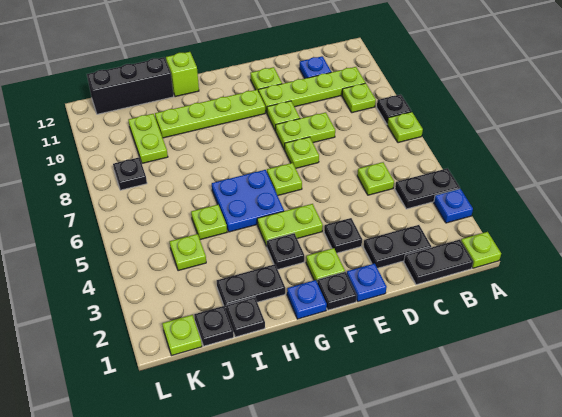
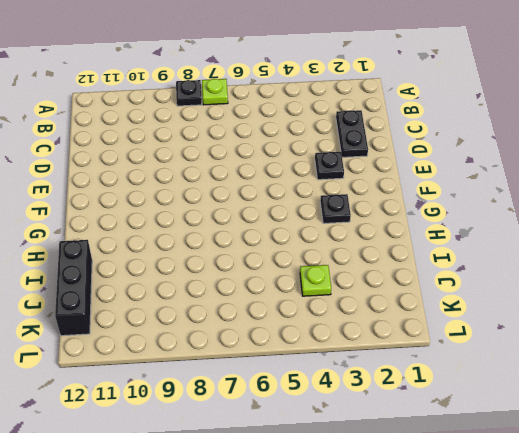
none -> lime plate A1 level 1
none -> blue plate A3 level 1
none -> black plate A4:B4 level 1
none -> black plate B1:C1 level 1

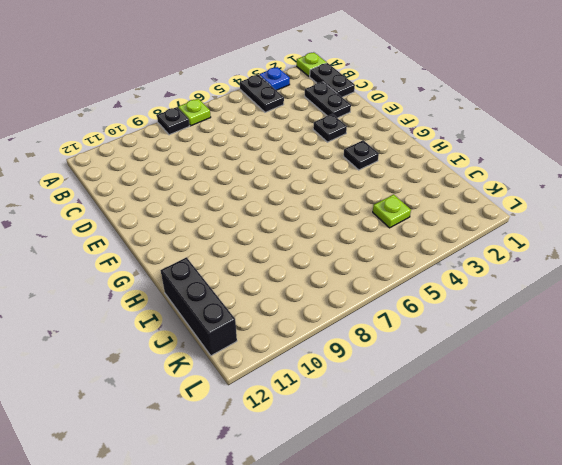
none -> lime plate B9 level 1
none -> lime plate B10:E10 level 1
none -> lime plate C5 level 1
none -> blue plate C11 level 1

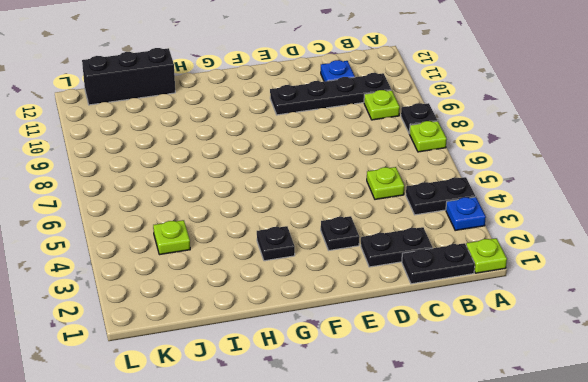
black plate B10:E10 level 1 -> lime plate B10:E10 level 1
none -> lime plate D8:E8 level 1
none -> blue plate E1 level 1
none -> lime plate E7 level 1
none -> lime plate E9 level 1

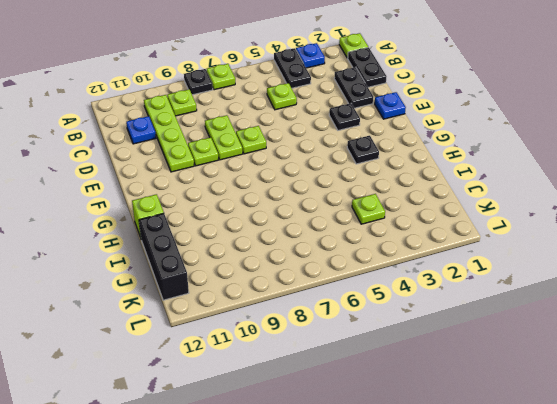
none -> lime plate E11 level 1
none -> black plate F1 level 1
none -> lime plate F2 level 1
none -> lime plate F4:G4 level 1

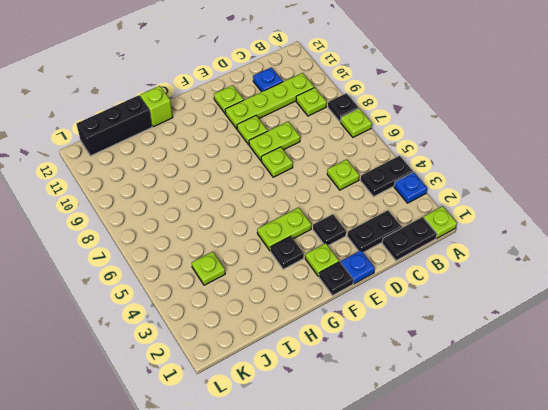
none -> lime plate F6 level 1
none -> lime plate F10:I10 level 1
none -> blue plate G1 level 1
none -> blue plate G5:H6 level 1

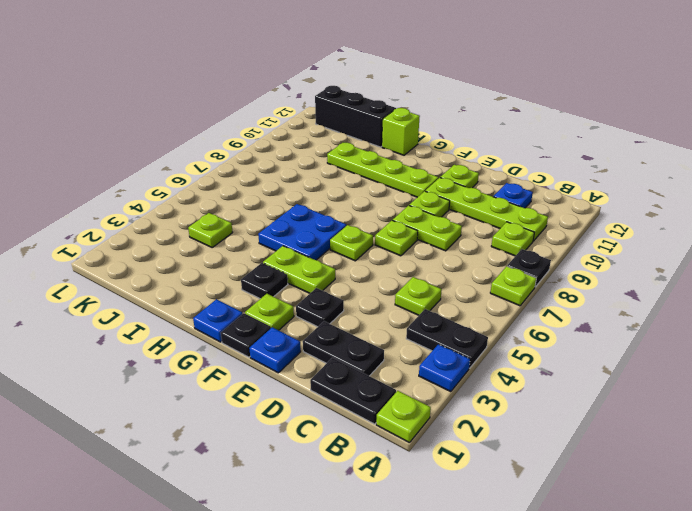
none -> black plate H2:I2 level 1
none -> black plate I1 level 1
none -> lime plate I5 level 1
none -> black plate J1 level 1

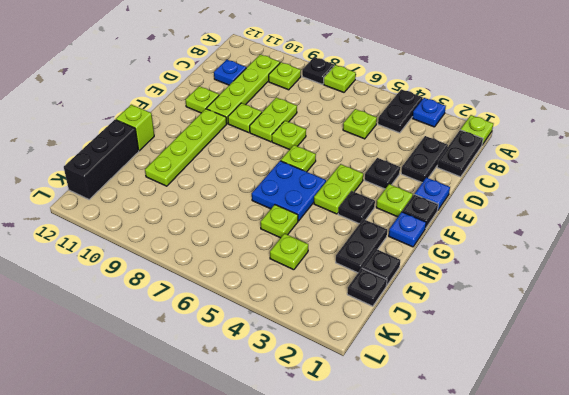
none -> lime plate J9:J10 level 1
none -> lime plate K1 level 1
none -> black plate K8 level 1

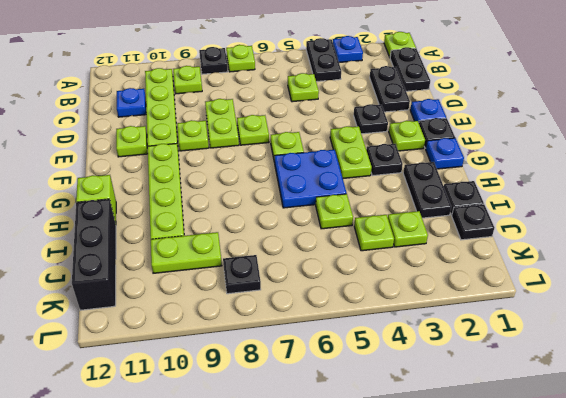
lime plate J3 level 1 -> lime plate K1 level 1

